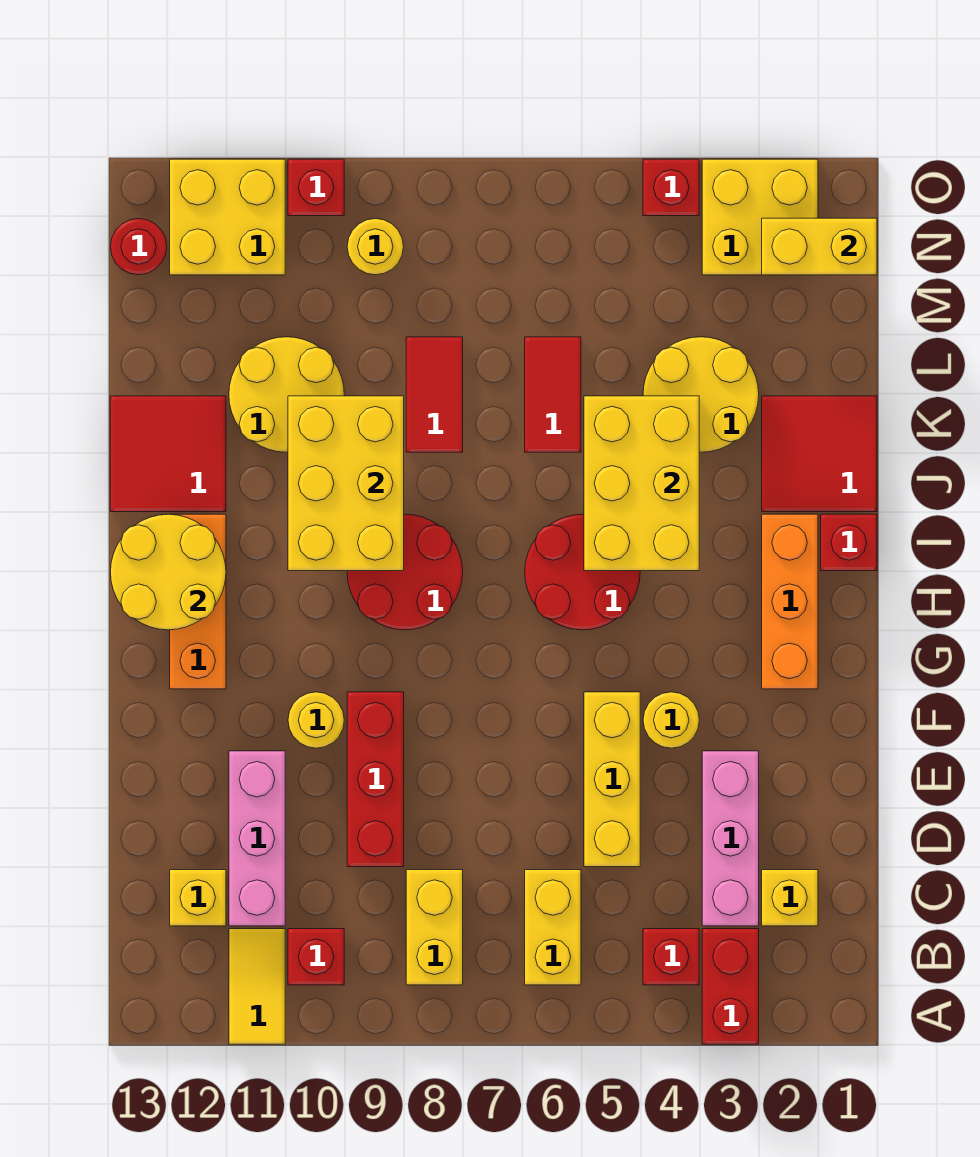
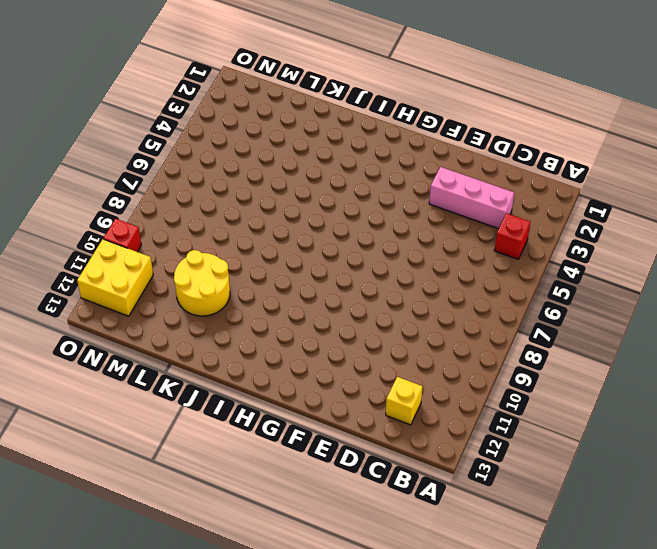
none -> red brick A3:B3 level 1
none -> yellow tile A11:B11 level 1
none -> yellow brick B6:C6 level 1
none -> yellow brick B8:C8 level 1

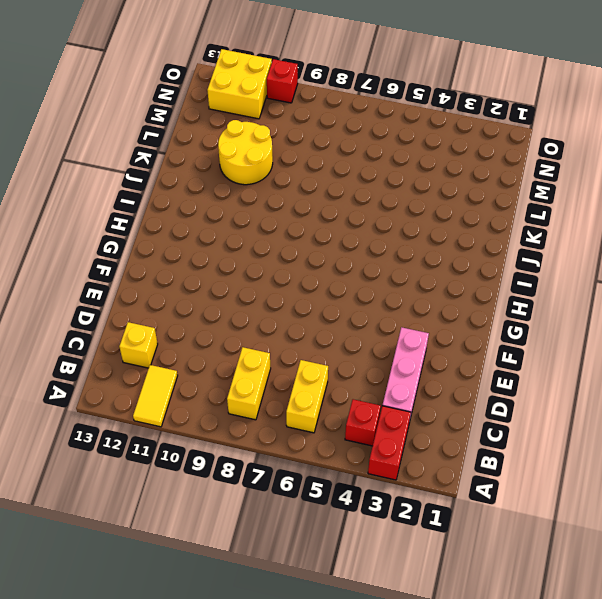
none -> red brick B10 level 1
none -> yellow brick C2 level 1
none -> pink brick C11:E11 level 1
none -> yellow brick D5:F5 level 1

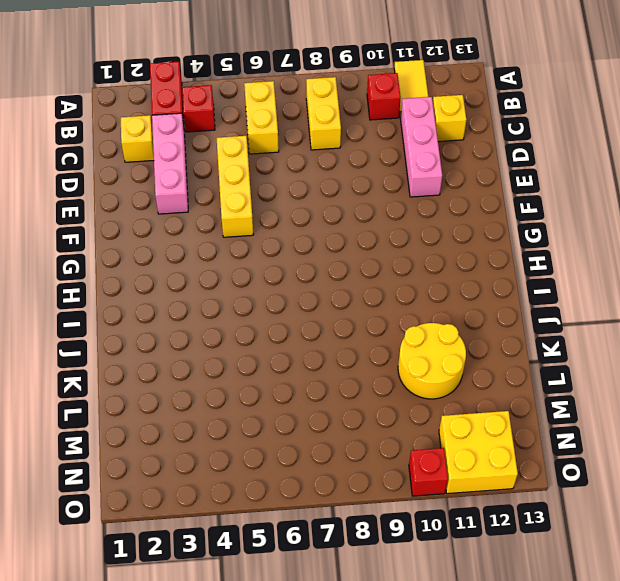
none -> red brick D9:F9 level 1
none -> yellow round brick F4 level 1
none -> yellow round brick F10 level 1
none -> orange brick G2:I2 level 1

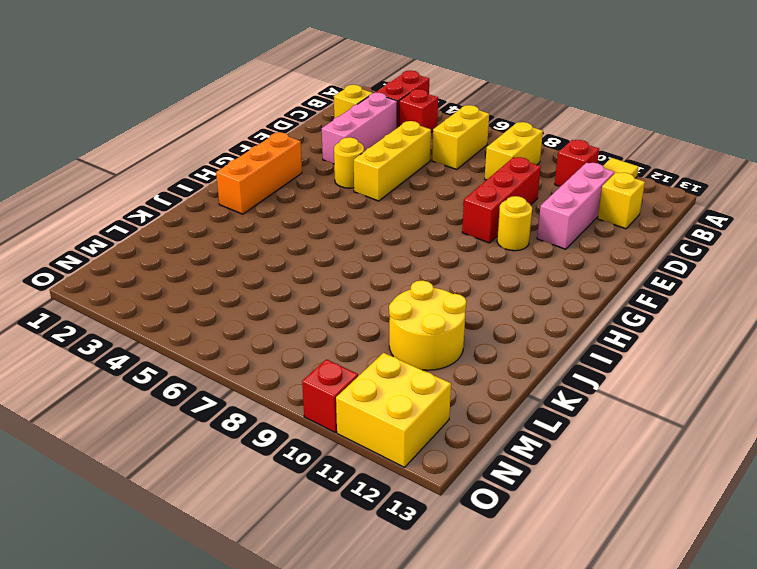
none -> orange brick G12:I12 level 1
none -> red round brick H5:I6 level 1
none -> red round brick H8:I9 level 1
none -> red brick I1 level 1

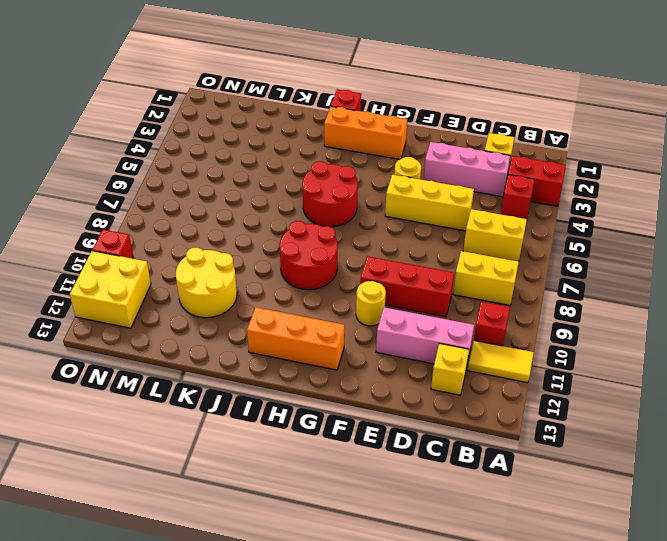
none -> red tile J1:K2 level 1
none -> red tile J12:K13 level 1
none -> yellow round brick K3:L4 level 1
none -> red tile K6:L6 level 1

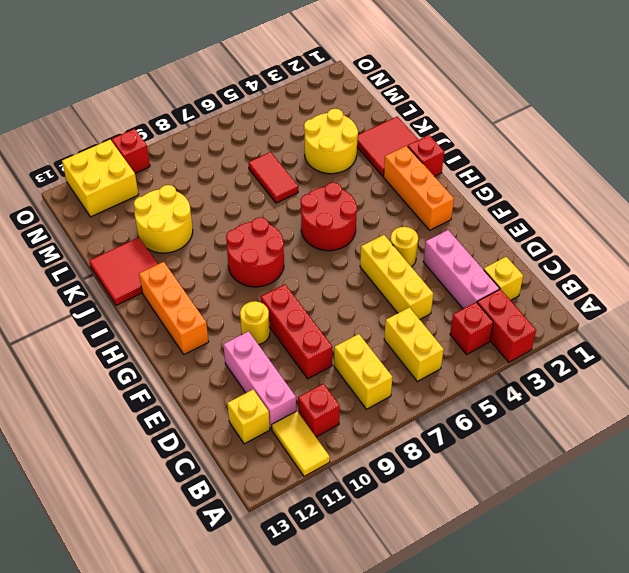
none -> red tile K8:L8 level 1
none -> yellow brick N2:O3 level 1
none -> yellow round brick N9 level 1
none -> red round brick N13 level 1

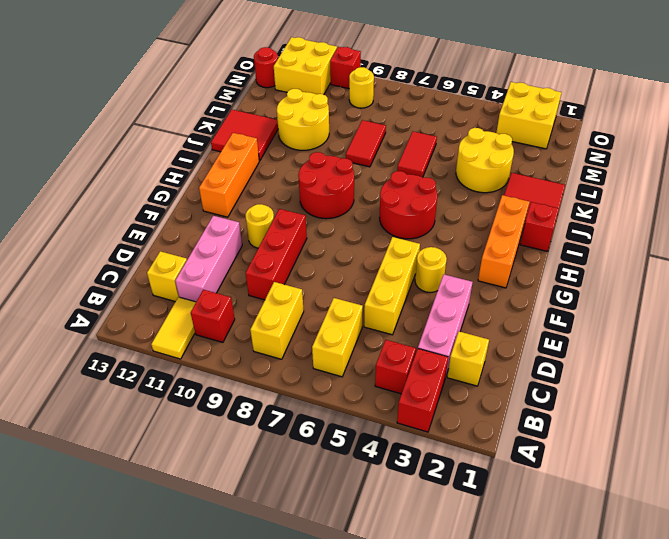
none -> red brick O4 level 1
none -> yellow round brick H12:I13 level 2
none -> yellow brick I4:K5 level 2
none -> yellow brick I9:K10 level 2

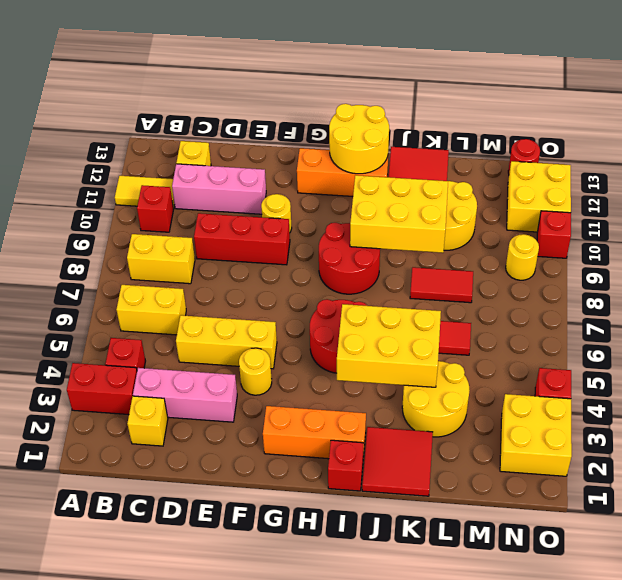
none -> yellow brick N1:N2 level 2

